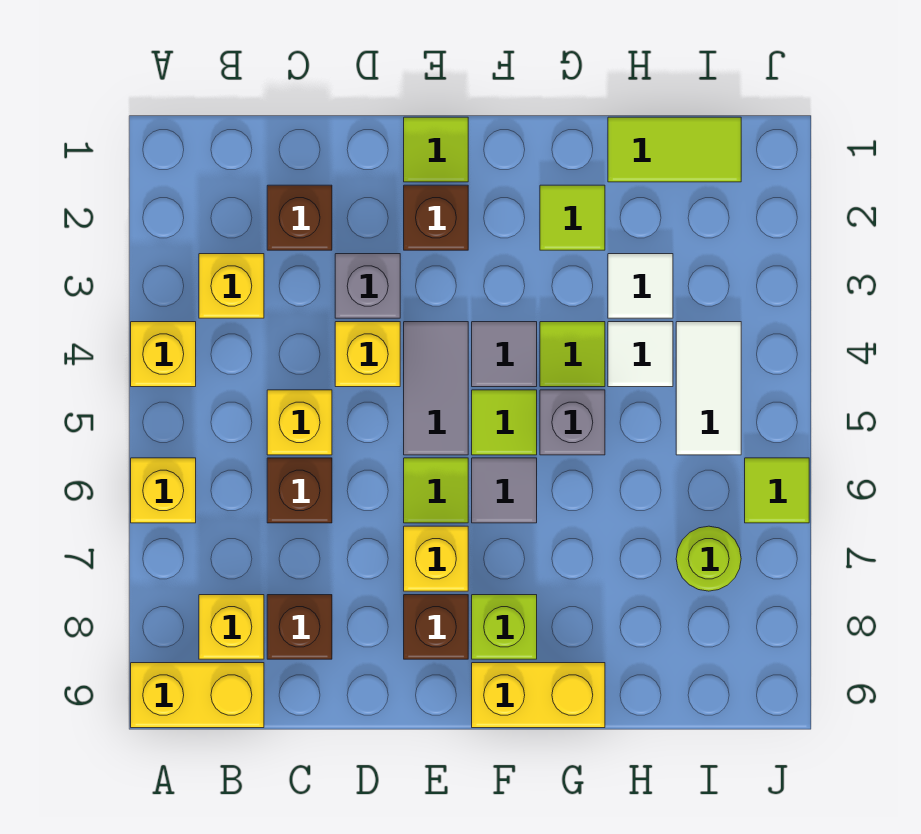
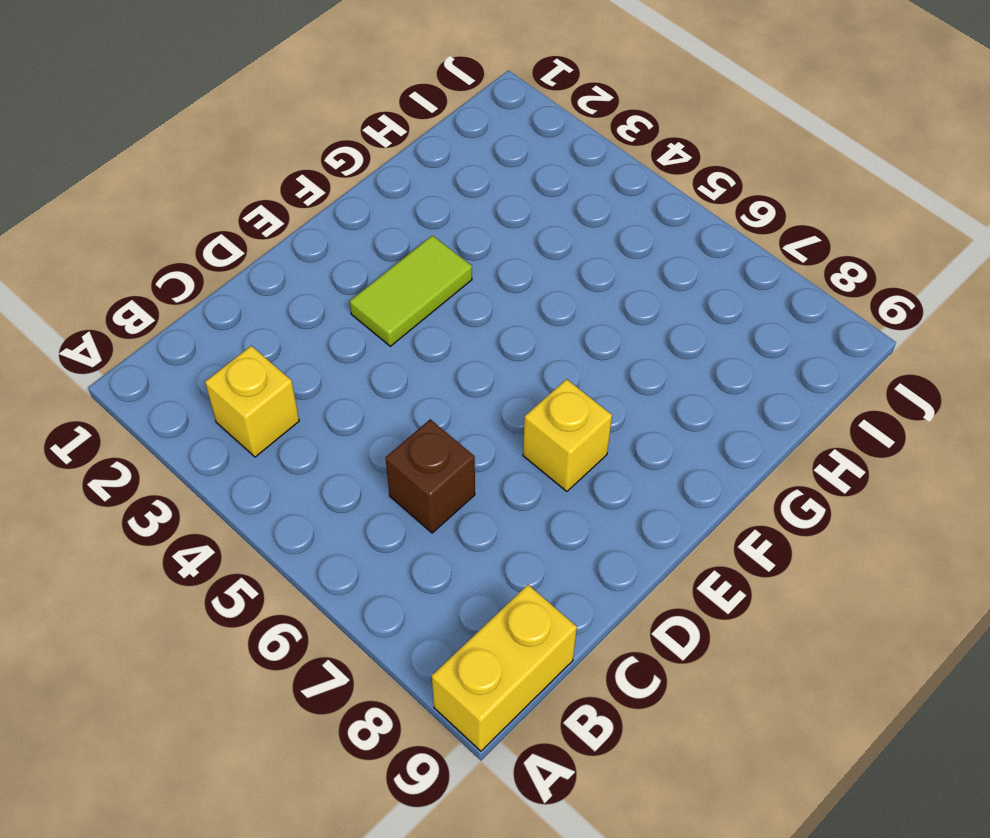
lime tile E3:F3 level 1 -> lime tile H1:I1 level 1
none -> yellow brick A4 level 1
none -> yellow brick A6 level 1
none -> yellow brick B8 level 1
none -> brown brick C2 level 1

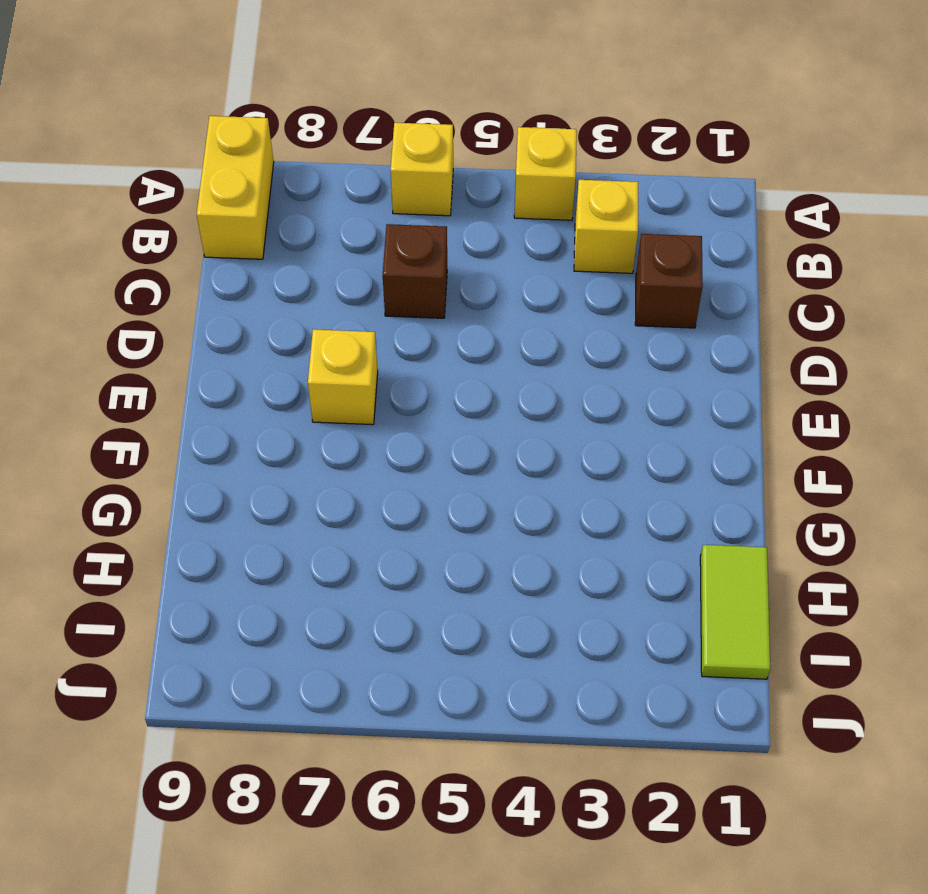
none -> yellow brick B8 level 1
none -> yellow brick C5 level 1
none -> brown brick C8 level 1
none -> grey brick D3 level 1

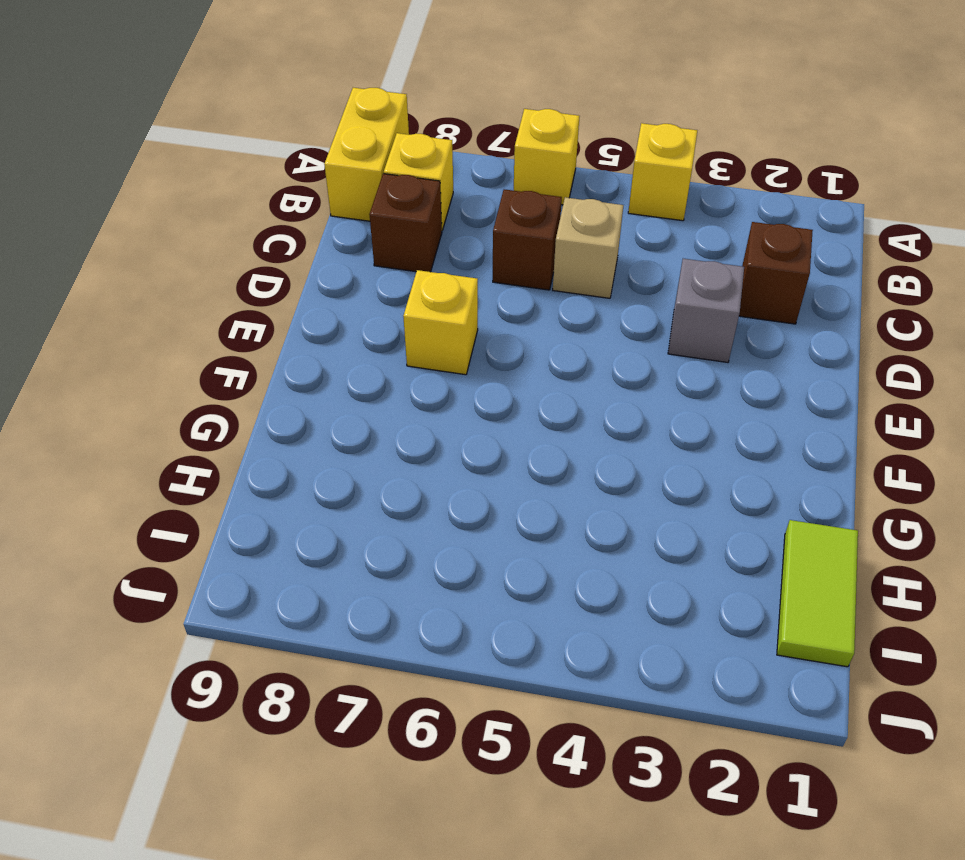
tan brick C5 level 1 -> yellow brick C5 level 1
none -> yellow brick B3 level 1
none -> yellow brick D4 level 1
none -> lime tile E1 level 1
none -> brown brick E2 level 1

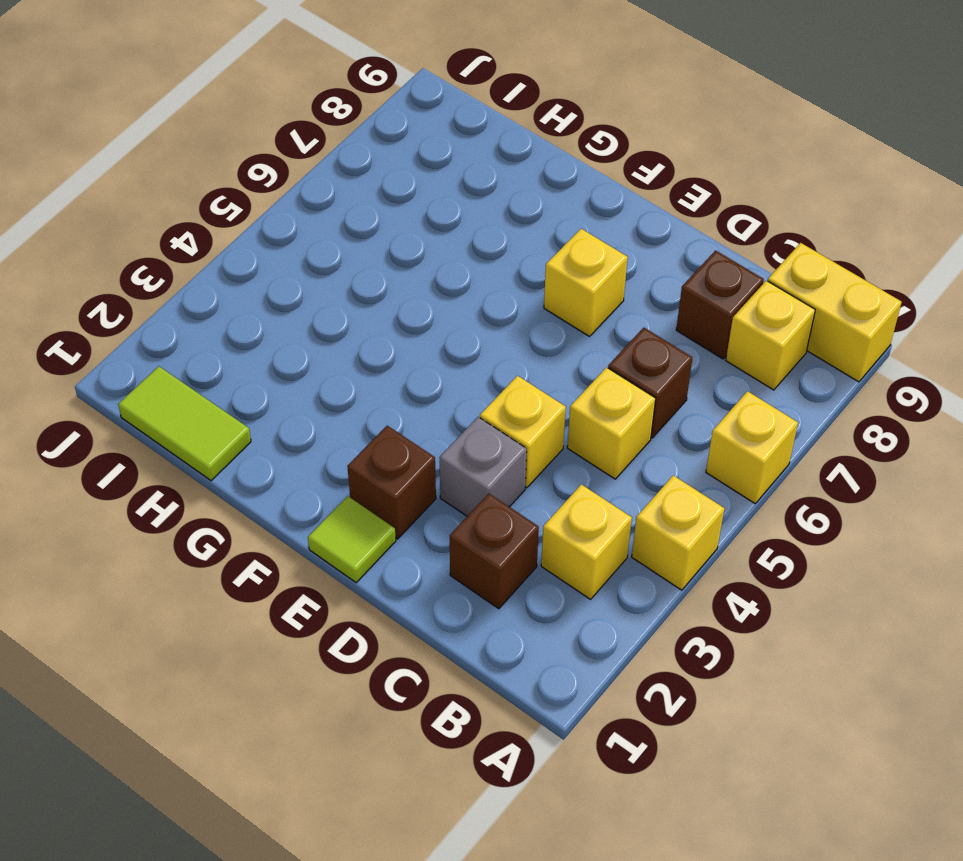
none -> grey tile E4:E5 level 1
none -> lime tile E6 level 1
none -> brown brick E8 level 1
none -> grey tile F4 level 1

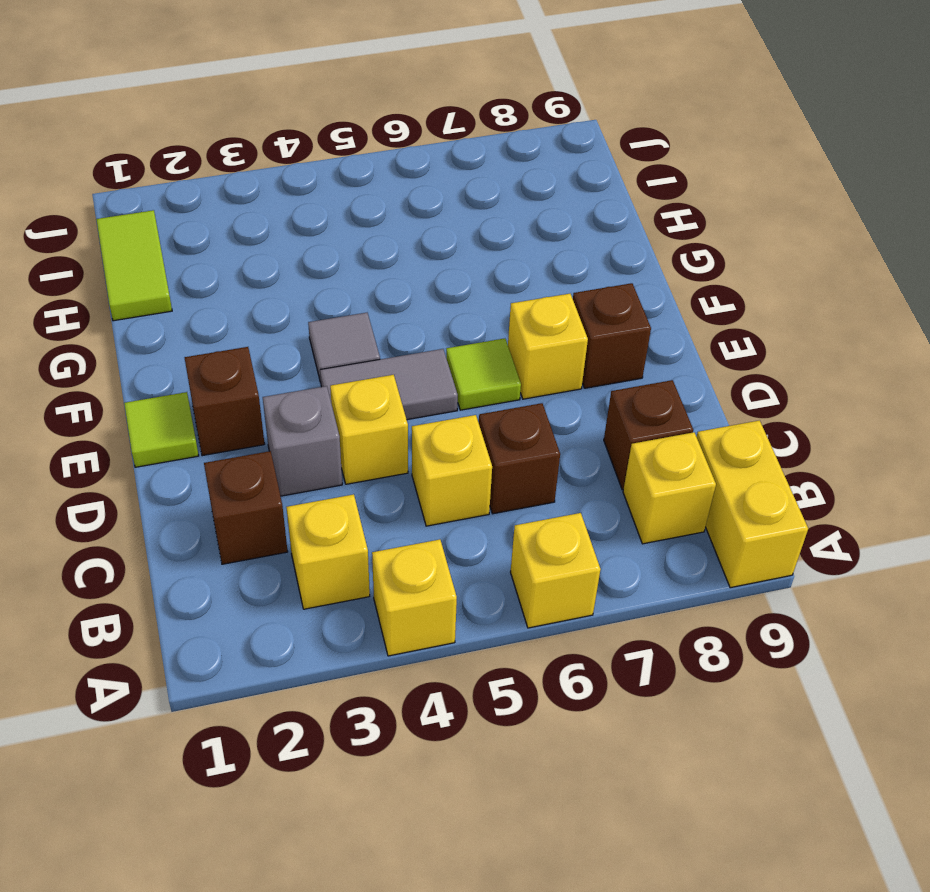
none -> lime tile F5 level 1
none -> grey tile F6 level 1
none -> lime brick F8 level 1
none -> yellow brick F9:G9 level 1

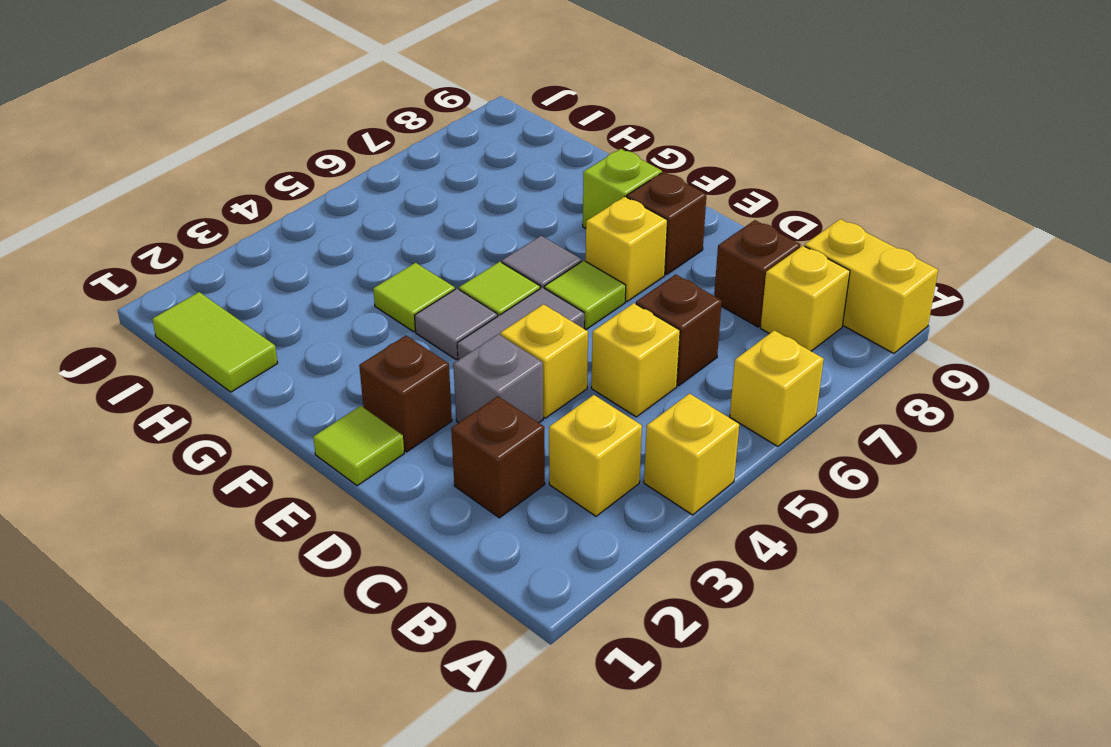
none -> yellow brick F9:G9 level 1
none -> lime tile G2 level 1
none -> grey brick G5 level 1
none -> white tile H3 level 1

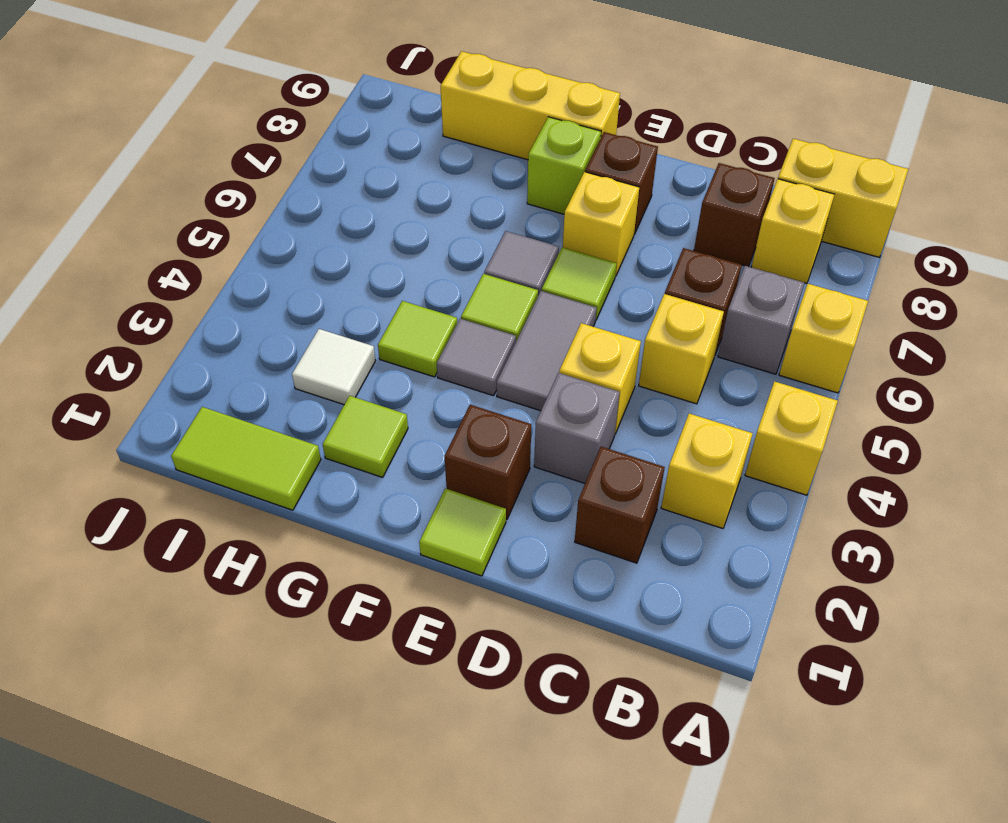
grey brick B6 level 1 -> grey brick G5 level 1
yellow brick F9:H9 level 1 -> yellow brick F9:G9 level 1
none -> white tile H4 level 1
none -> white tile I4:I5 level 1
none -> lime round brick I7 level 1
none -> lime tile J6 level 1

